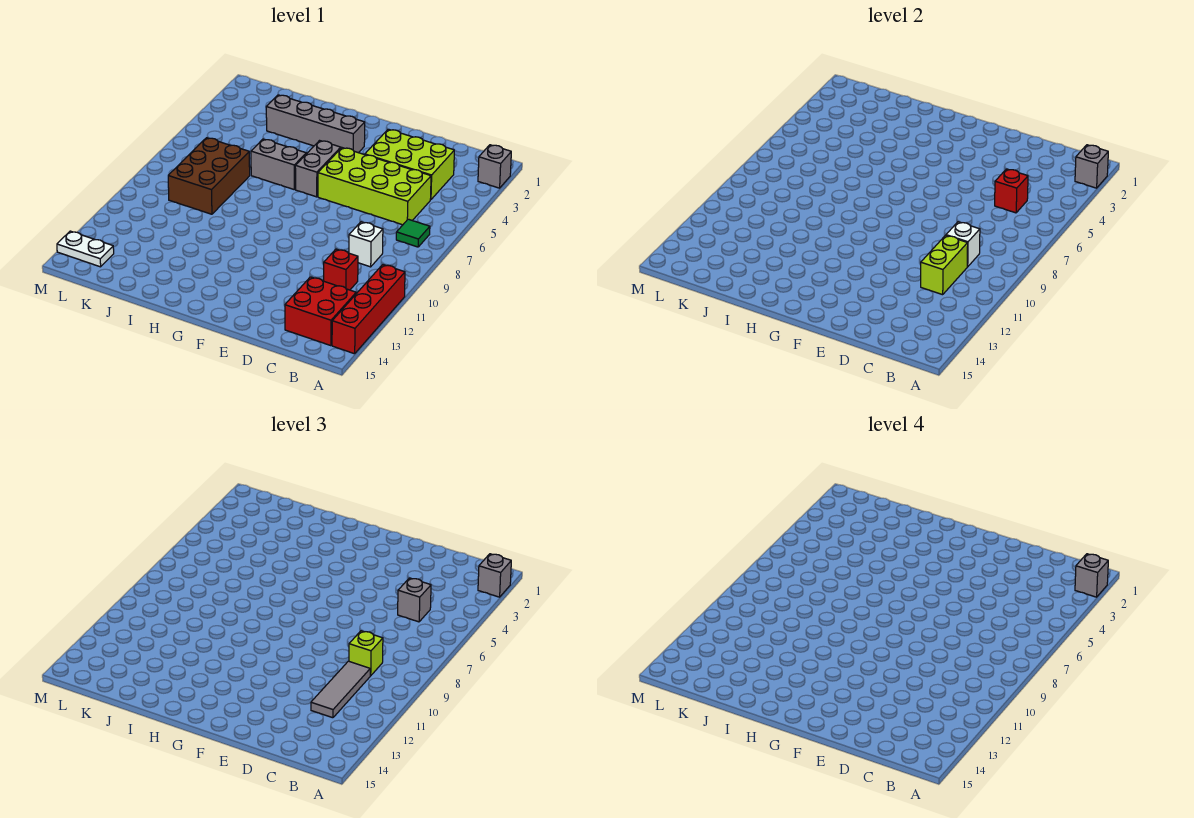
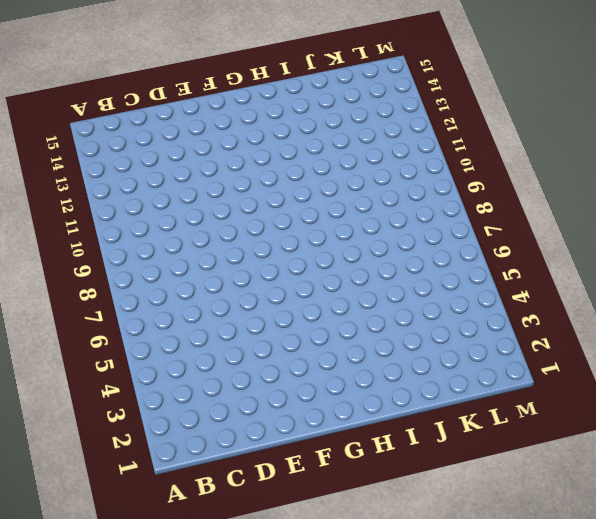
none -> grey brick A2 level 1
none -> red brick A11:A14 level 1
none -> green tile B7 level 1

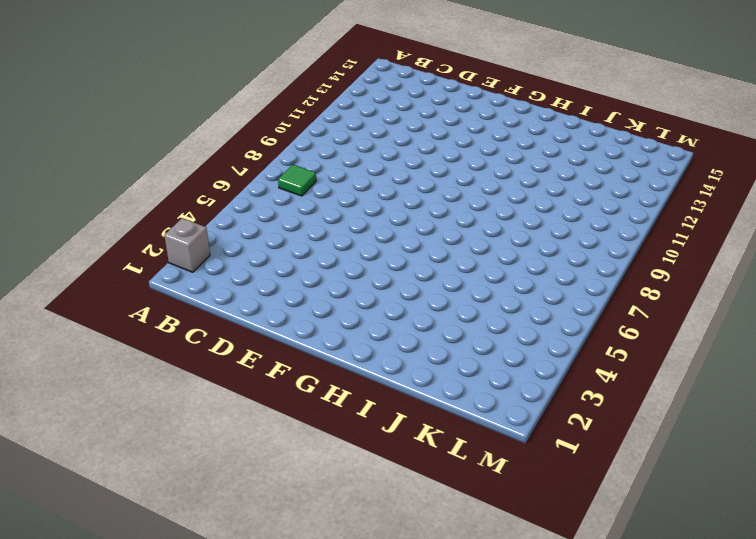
none -> red brick A11:A14 level 1
none -> red brick B13:C14 level 1
none -> lime brick C3:E4 level 1

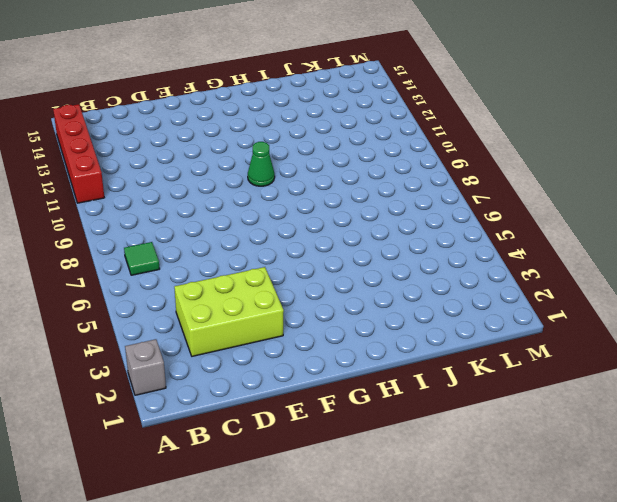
green cone G10 level 1 -> none
none -> red brick B13:C14 level 1
none -> lime brick C5:F6 level 1
none -> white brick C9 level 1

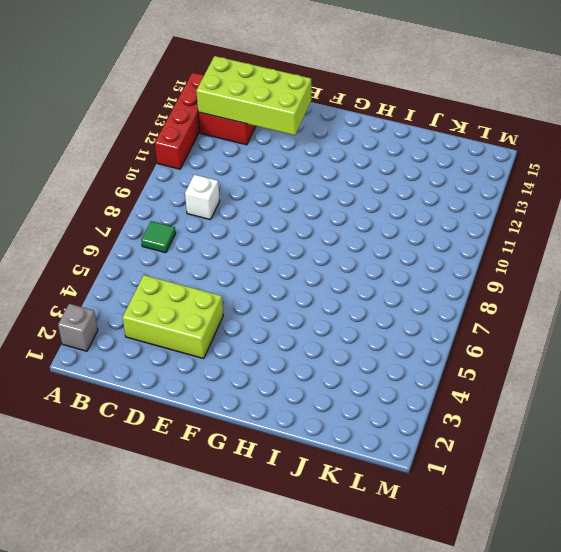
lime brick B13:E14 level 2 -> lime brick C5:F6 level 1
none -> red brick C11 level 1
none -> grey brick G3:J3 level 1
none -> grey brick G5:G6 level 1

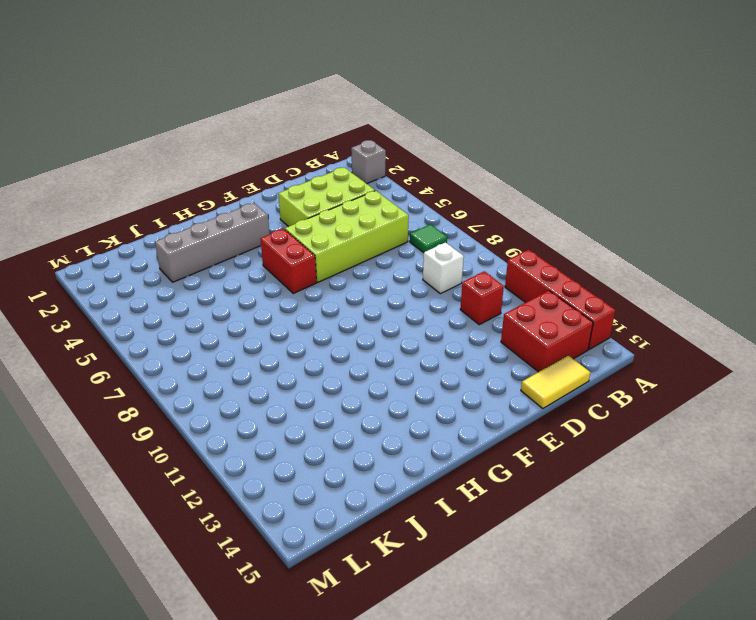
yellow tile C15:D15 level 1 -> none
red brick G5:G6 level 1 -> grey brick G5:G6 level 1
none -> grey brick H6:I6 level 1
none -> brown brick J7:K9 level 1
none -> white plate L14:M14 level 1

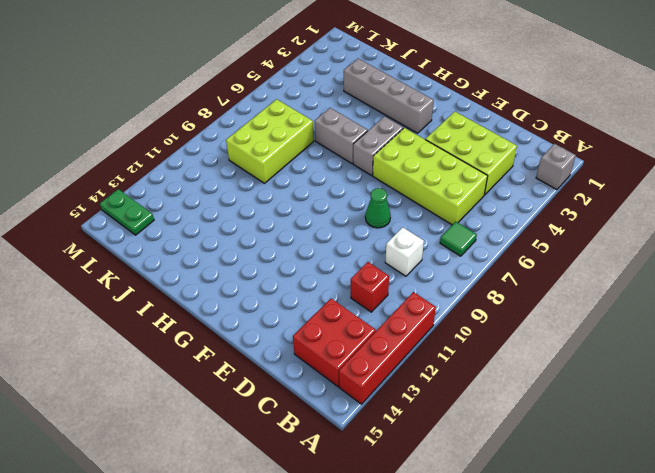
green cone E8 level 1 -> none
lime brick J7:K9 level 1 -> brown brick J7:K9 level 1
green plate L14:M14 level 1 -> white plate L14:M14 level 1
none -> grey brick A2 level 2
none -> red brick C5 level 2
none -> white brick C9 level 2

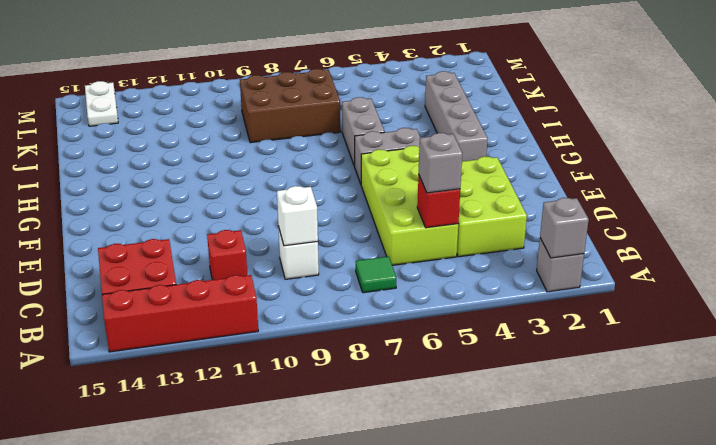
none -> lime brick C10:C11 level 2
none -> grey brick A2 level 3
none -> lime brick C9 level 3

